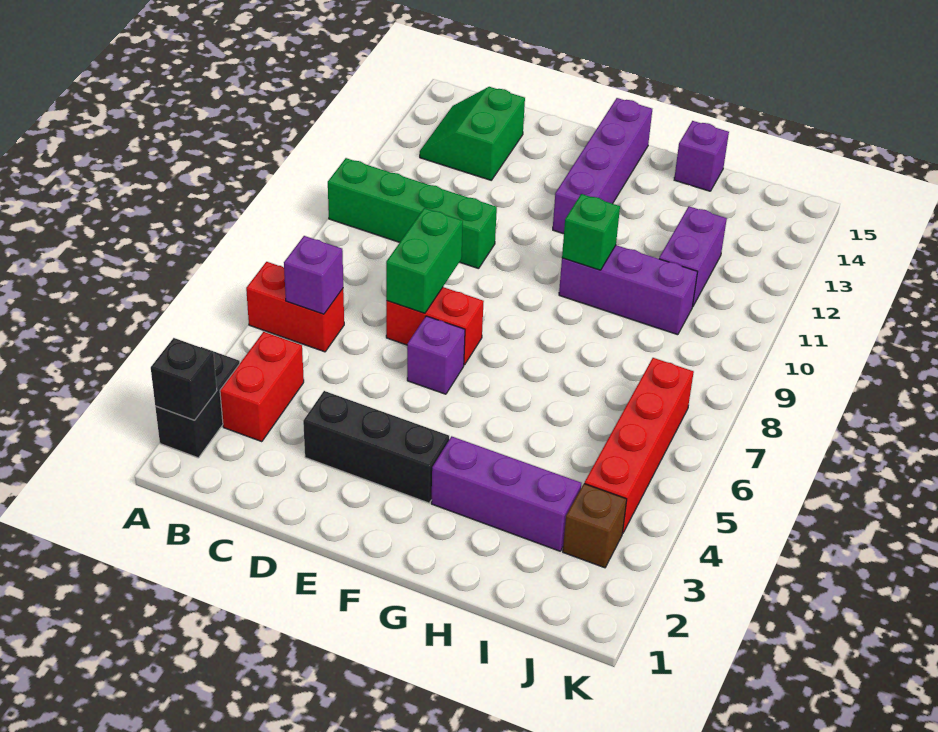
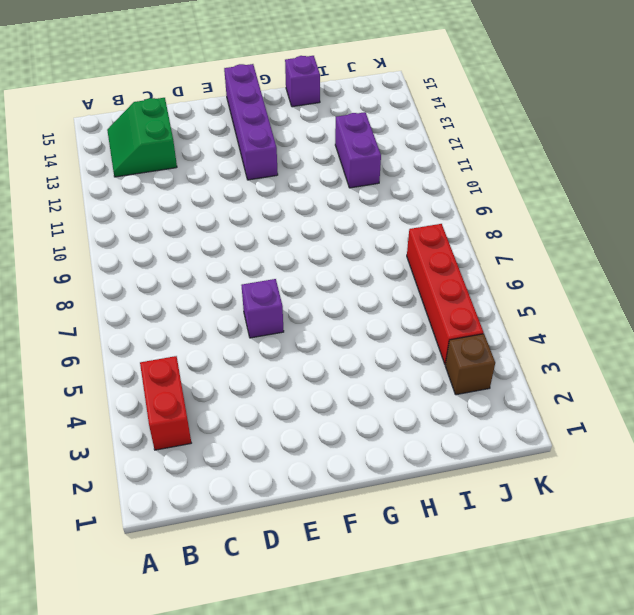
none -> black brick A2:A3 level 1
none -> red brick A6:B6 level 1
none -> green brick A10:D10 level 1

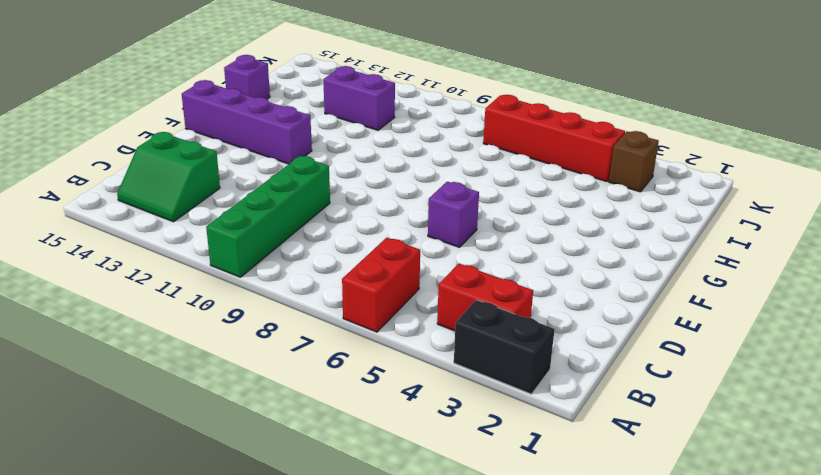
none -> black brick D3:F3 level 1
none -> red brick D7:E7 level 1
none -> purple brick G3:I3 level 1

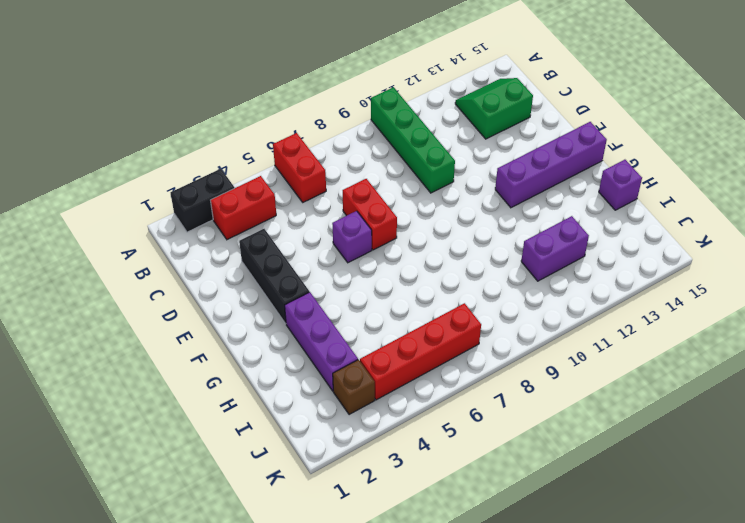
none -> purple brick G10:I10 level 1
none -> black brick A2 level 2
none -> purple brick B6 level 2

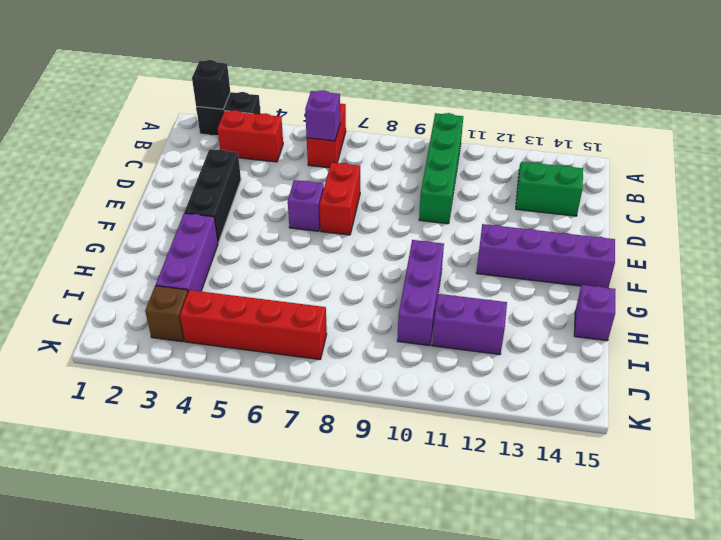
none -> green brick D7:D8 level 2
none -> green brick G10 level 2

